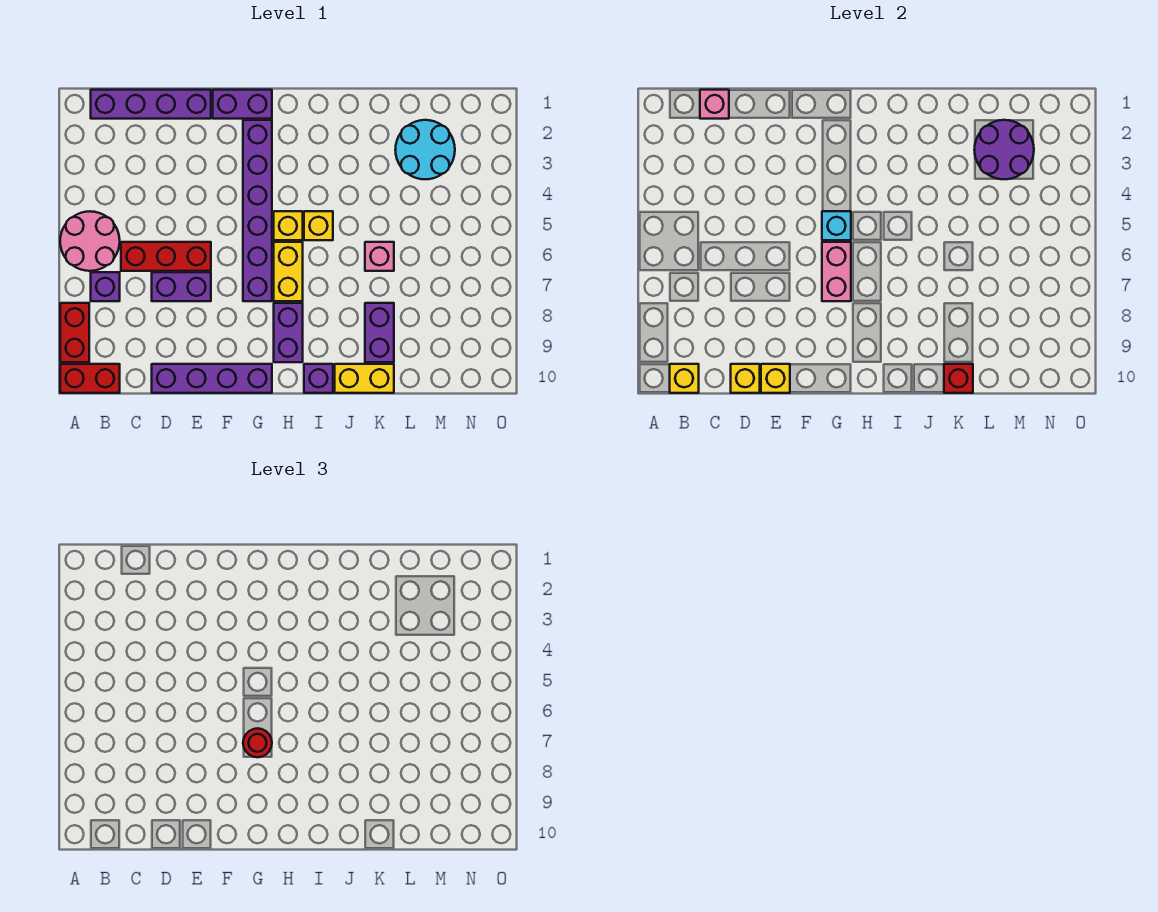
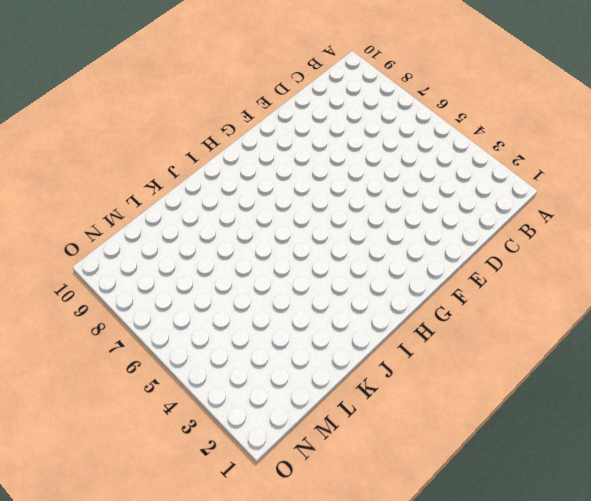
none -> pink round brick A5:B6 level 1
none -> red brick A8:A9 level 1
none -> red brick A10:B10 level 1

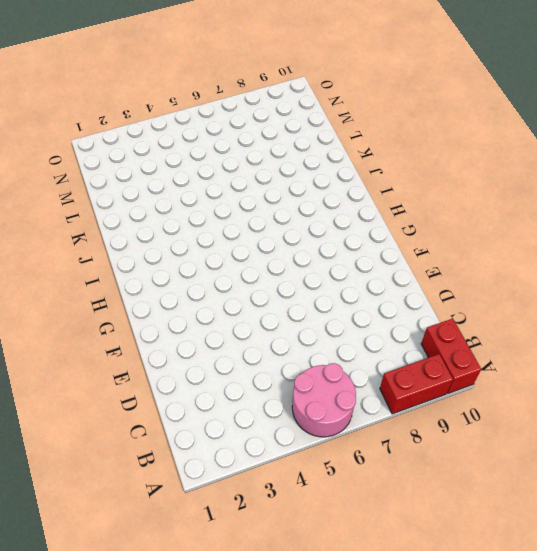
none -> purple brick B1:E1 level 1
none -> purple brick B7 level 1
none -> red brick C6:E6 level 1

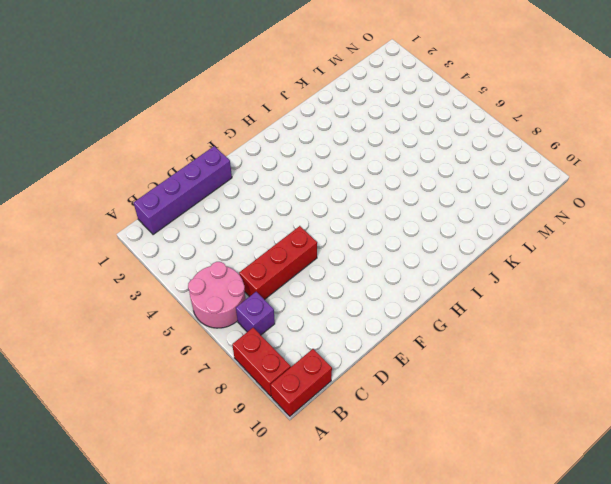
none -> purple brick D7:E7 level 1
none -> purple brick D10:G10 level 1
none -> purple brick F1:G1 level 1

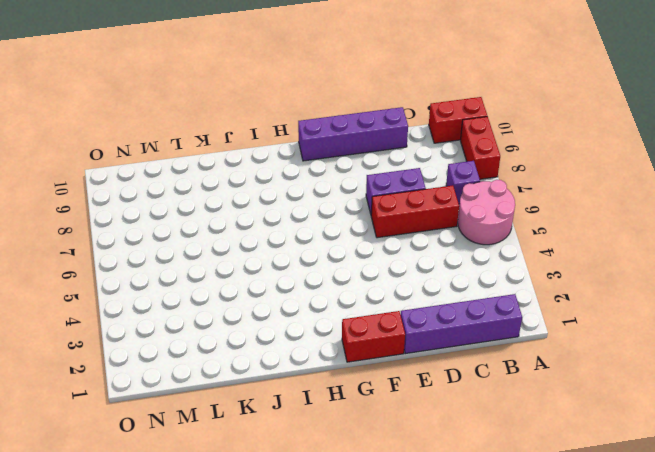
red brick F1:G1 level 1 -> purple brick F1:G1 level 1
none -> purple brick G2:G7 level 1
none -> yellow brick H5 level 1
none -> yellow brick H6:H7 level 1

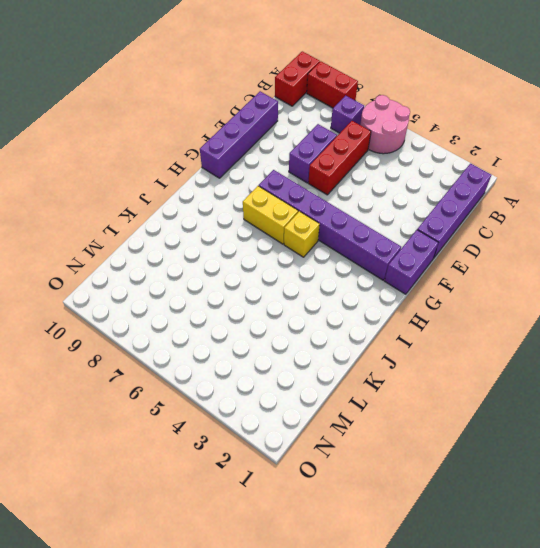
none -> purple brick H8:H9 level 1
none -> yellow brick I5 level 1
none -> purple brick I10 level 1

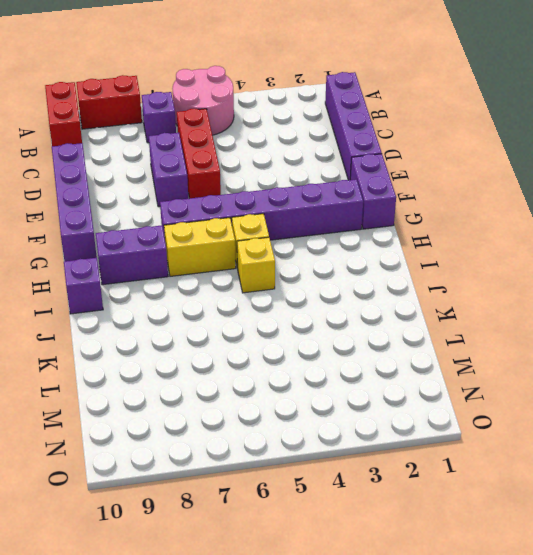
none -> yellow brick J10:K10 level 1
none -> pink brick K6 level 1
none -> purple brick K8:K9 level 1

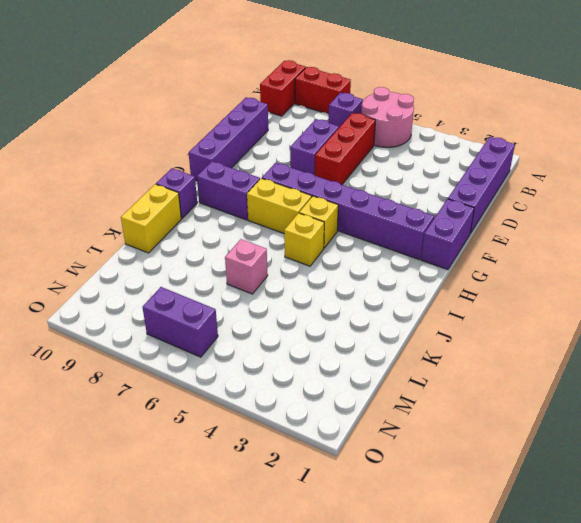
purple brick N6:N7 level 1 -> purple brick K8:K9 level 1
none -> cyan round brick L2:M3 level 1
none -> yellow brick B10 level 2
none -> pink brick C1 level 2

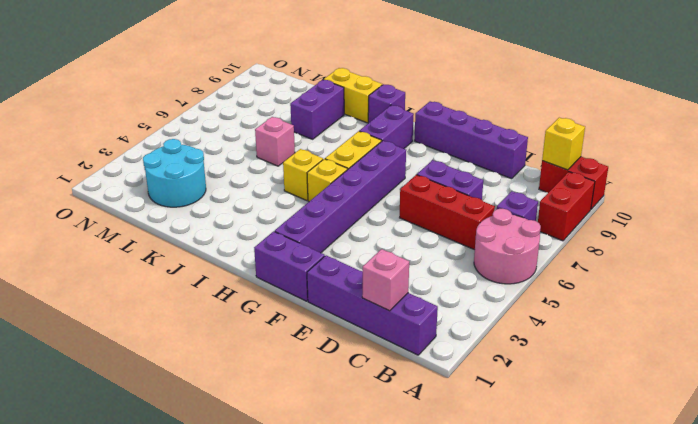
none -> yellow brick D10 level 2
none -> yellow brick E10 level 2
none -> cyan brick G5 level 2

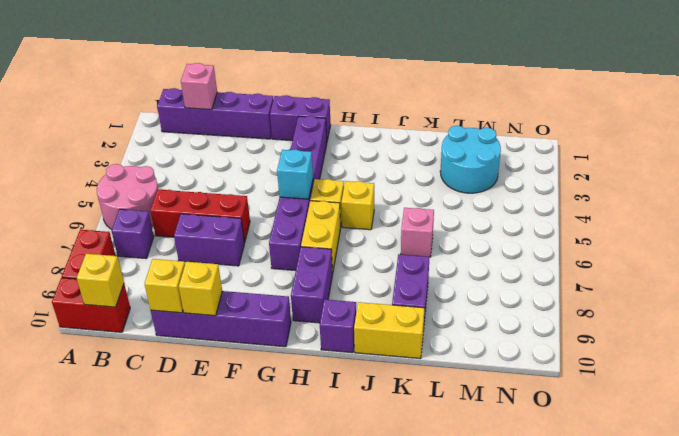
none -> pink brick G6:G7 level 2
none -> red brick K10 level 2
none -> purple round brick L2:M3 level 2

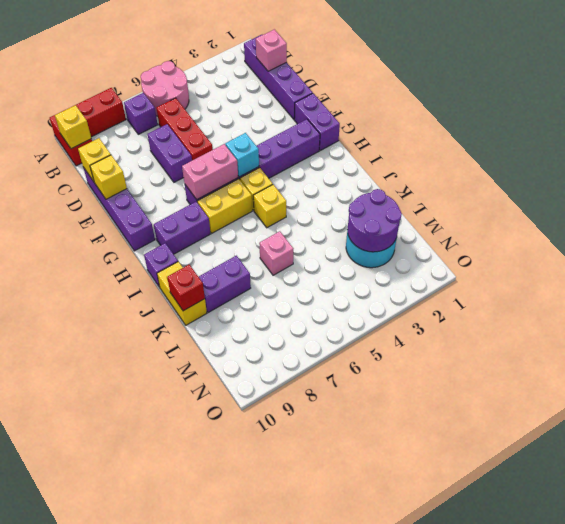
none -> red round brick G7 level 3

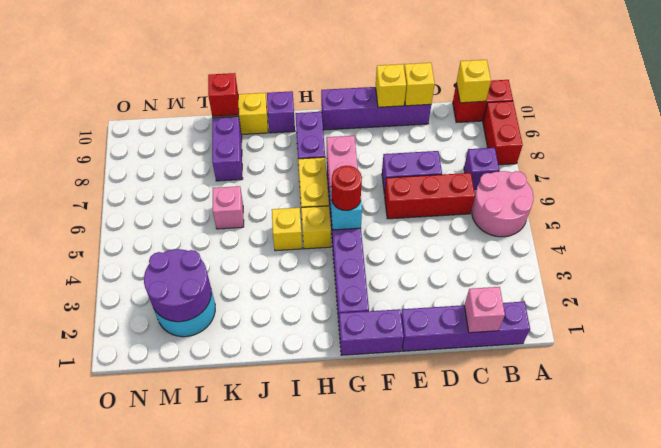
red round brick G5 level 3 -> red round brick G7 level 3

